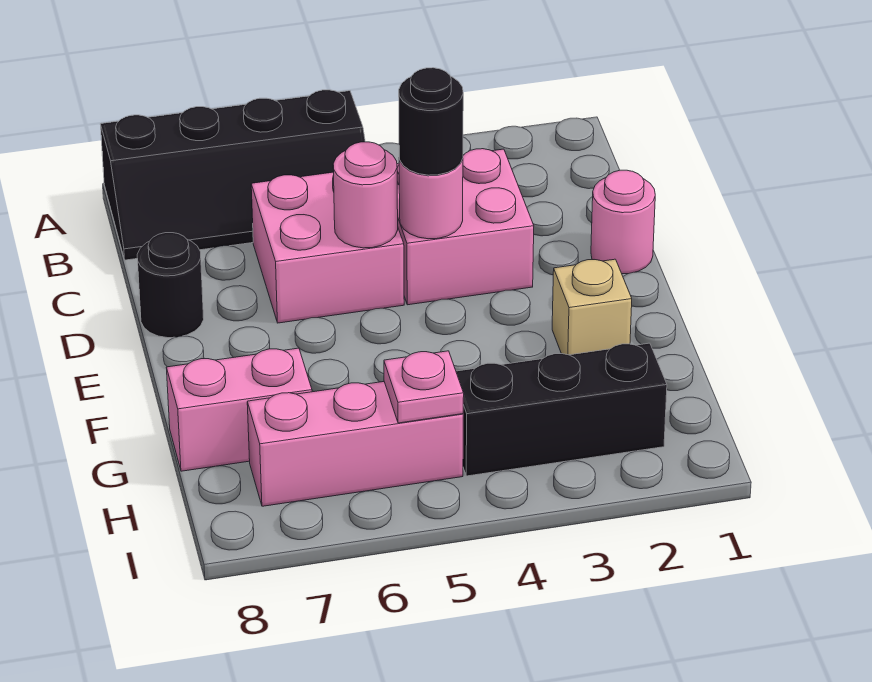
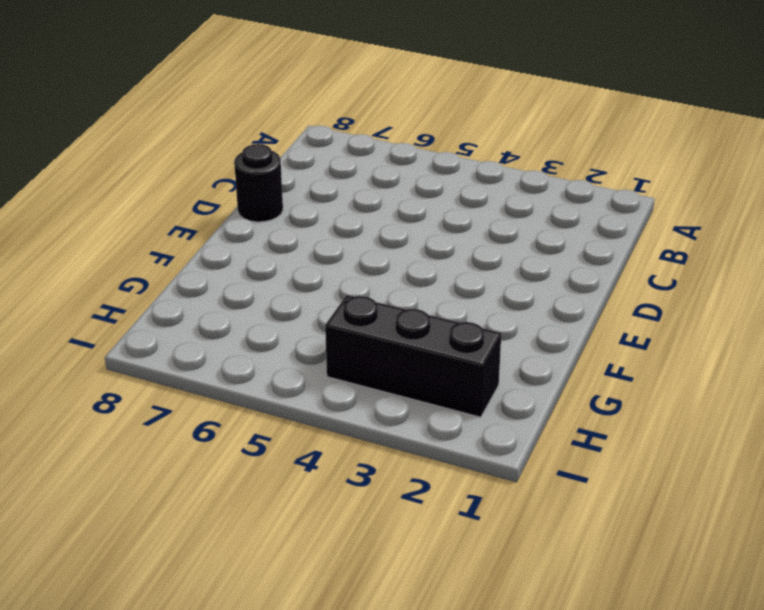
none -> black slope A5:B8 level 1 top A
none -> pink brick C3:D4 level 1
none -> pink brick C5:D6 level 1

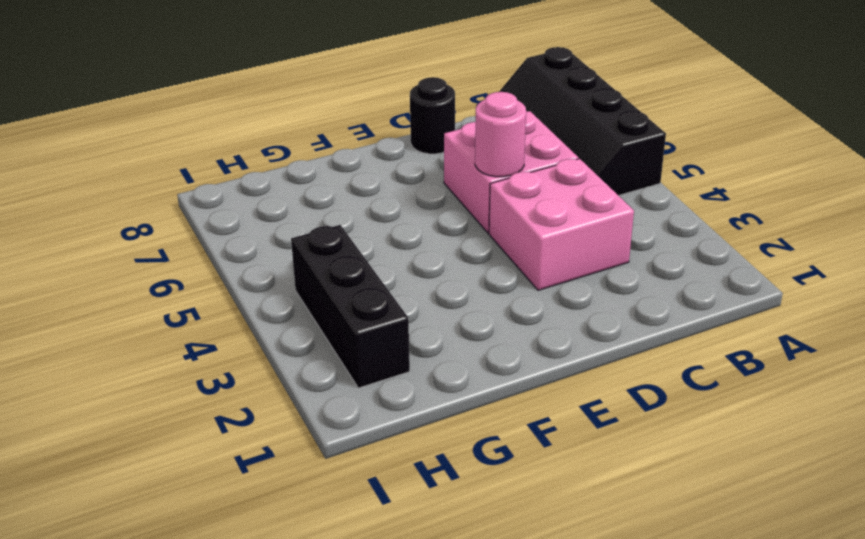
none -> pink round brick D1 level 1
none -> tan brick F2 level 1
none -> pink brick G7:G8 level 1

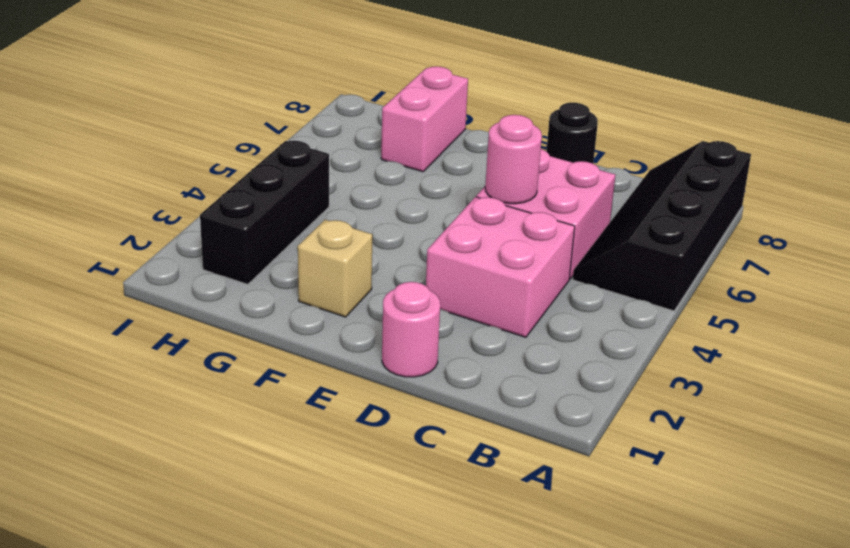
none -> pink brick H5:H7 level 1
none -> pink round brick D4 level 2
none -> pink plate H5 level 2

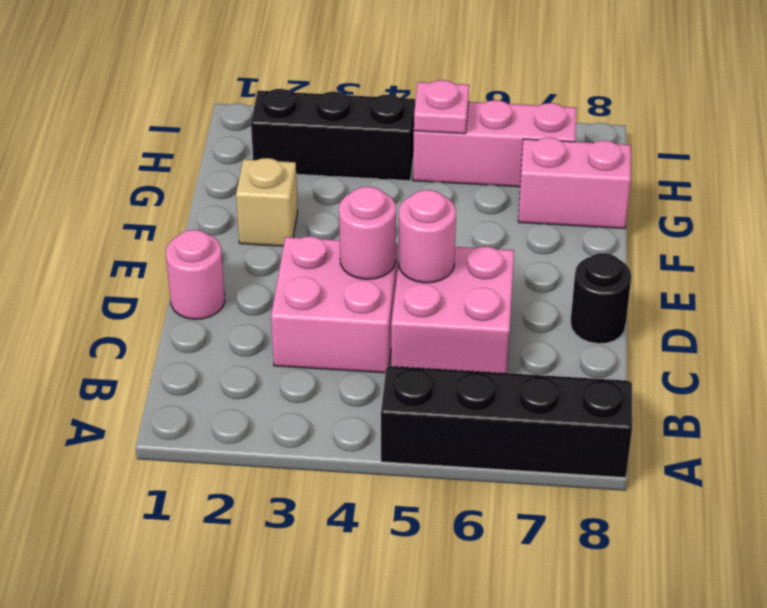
none -> black round brick D4 level 3

